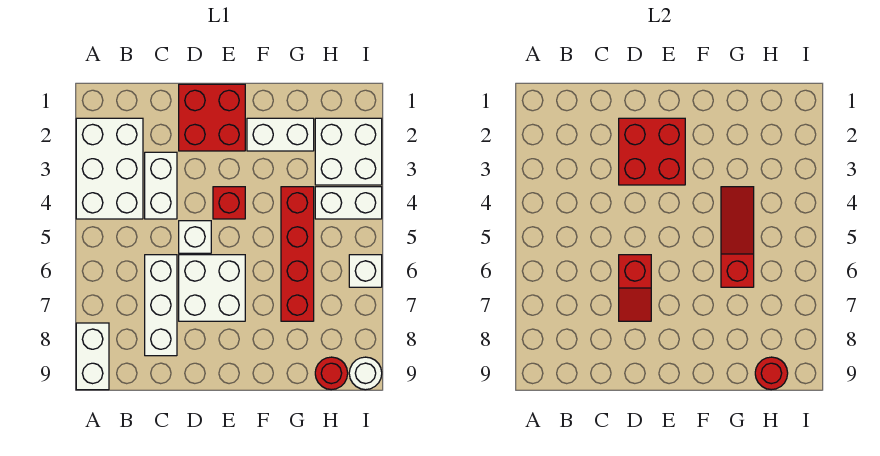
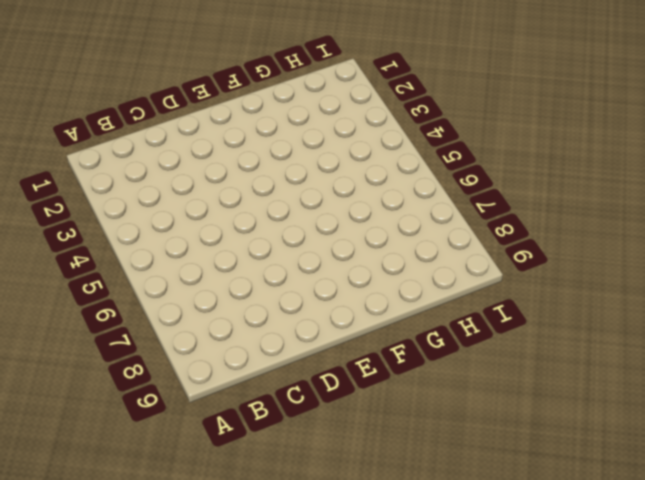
none -> white brick A2:B4 level 1
none -> white brick A8:A9 level 1
none -> white brick C3:C4 level 1

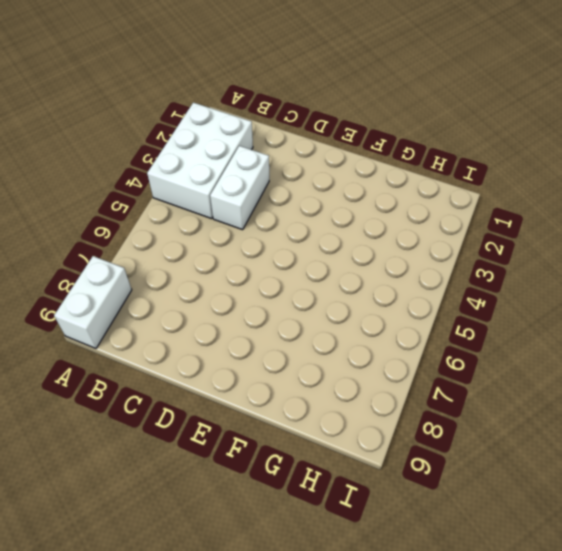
none -> white brick C6:C8 level 1
none -> red brick D1:E2 level 1
none -> white brick D5 level 1

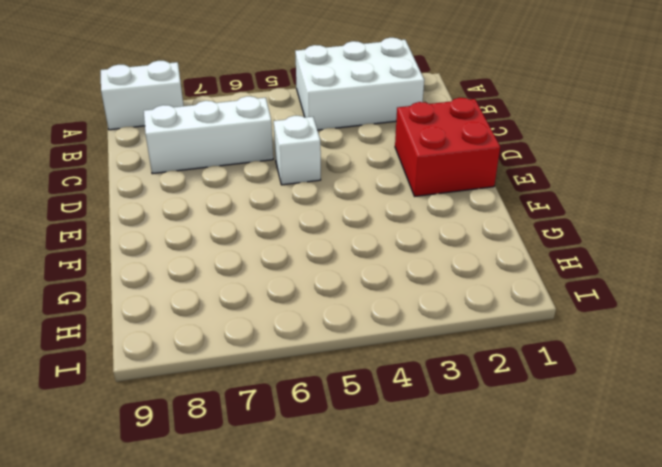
none -> white brick C3:C4 level 1
none -> white brick D6:E7 level 1
none -> red brick E4 level 1

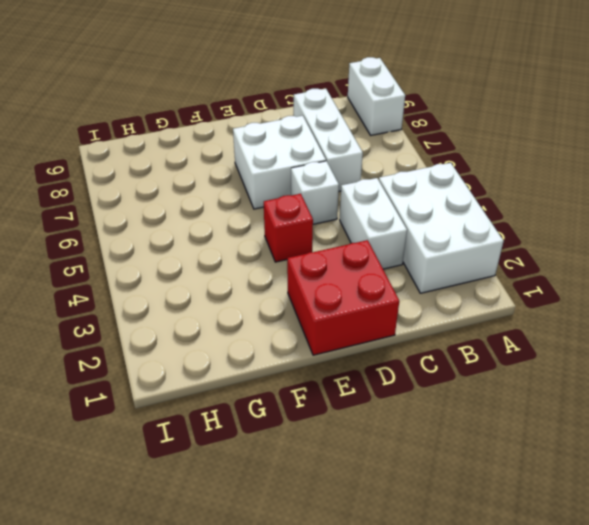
none -> white brick F2:G2 level 1
none -> red brick G4:G7 level 1
none -> white brick H2:I3 level 1

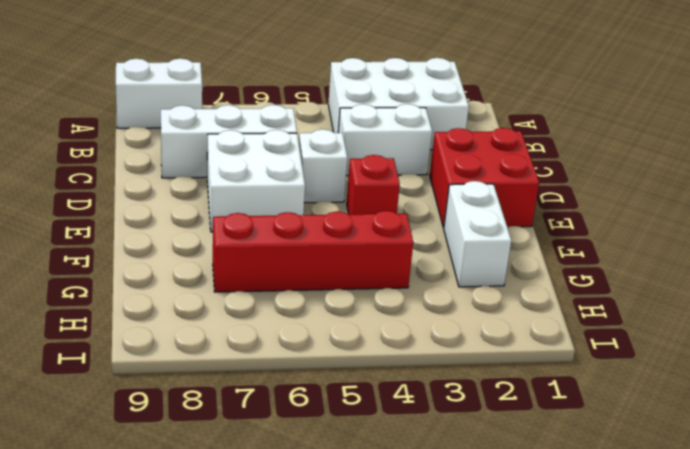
none -> white brick H2:I3 level 1
none -> white brick H4:I4 level 1
none -> red round brick H9 level 1

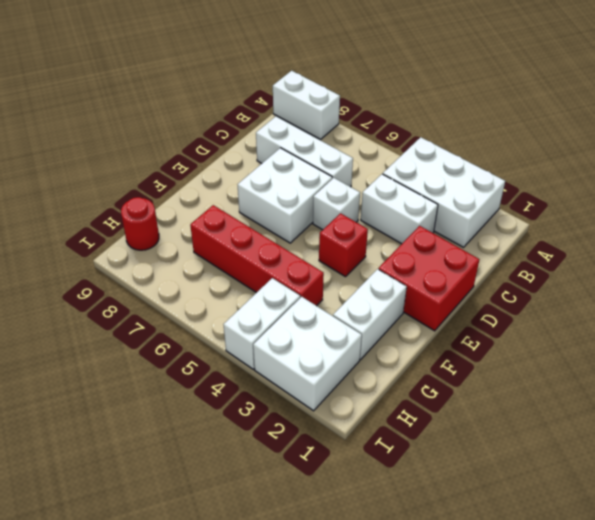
none -> white brick I6 level 1
none -> white round brick I9 level 1
none -> red brick D2:E3 level 2

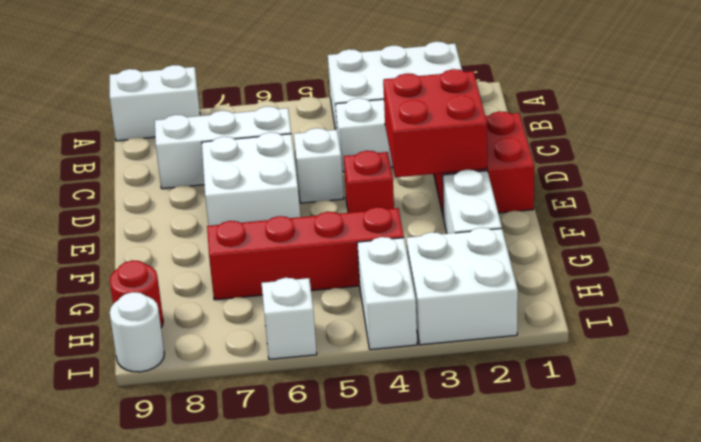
none -> red slope D6:D7 level 2 top 6
none -> red slope G4:G6 level 2 top 6
none -> red round brick H9 level 2

